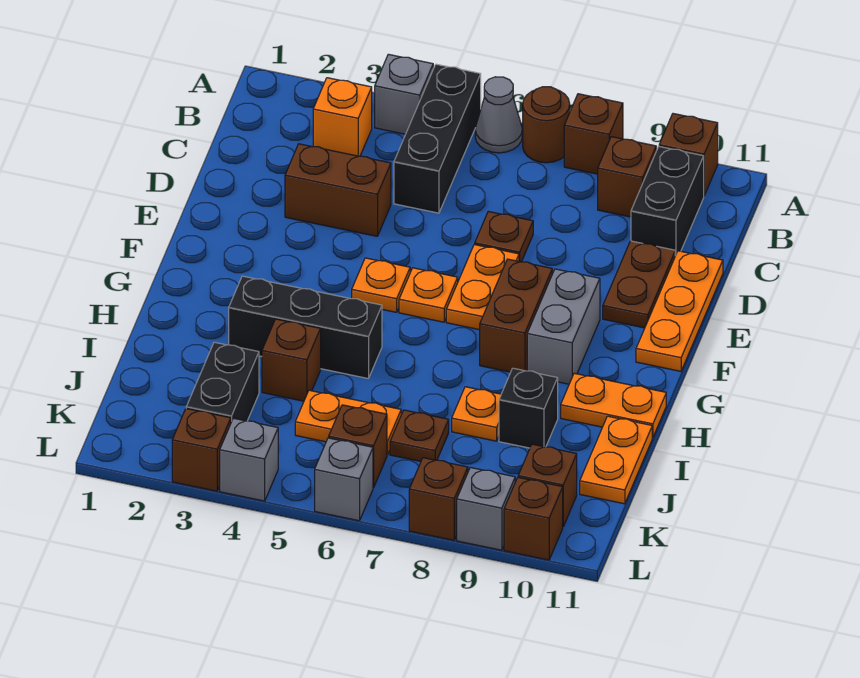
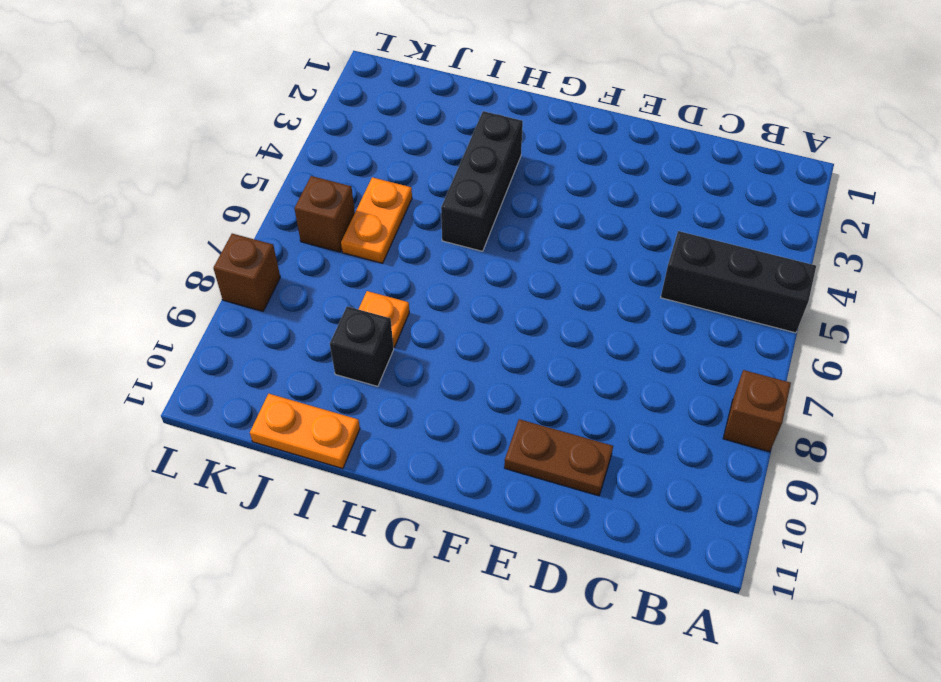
none -> grey brick A4 level 1
none -> grey cone A6 level 1
none -> brown round brick A7 level 1
none -> brown brick A10 level 1

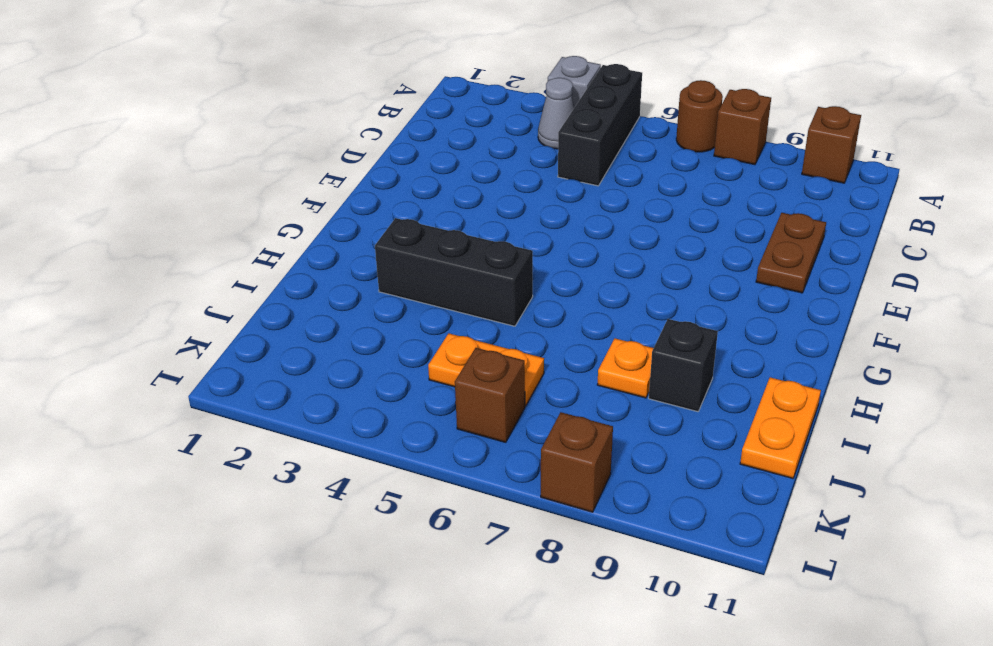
grey cone B4 level 1 -> grey cone A6 level 1
none -> orange brick B3 level 1
none -> brown brick B9 level 1
none -> black brick B10:C10 level 1
none -> brown brick D3:D4 level 1

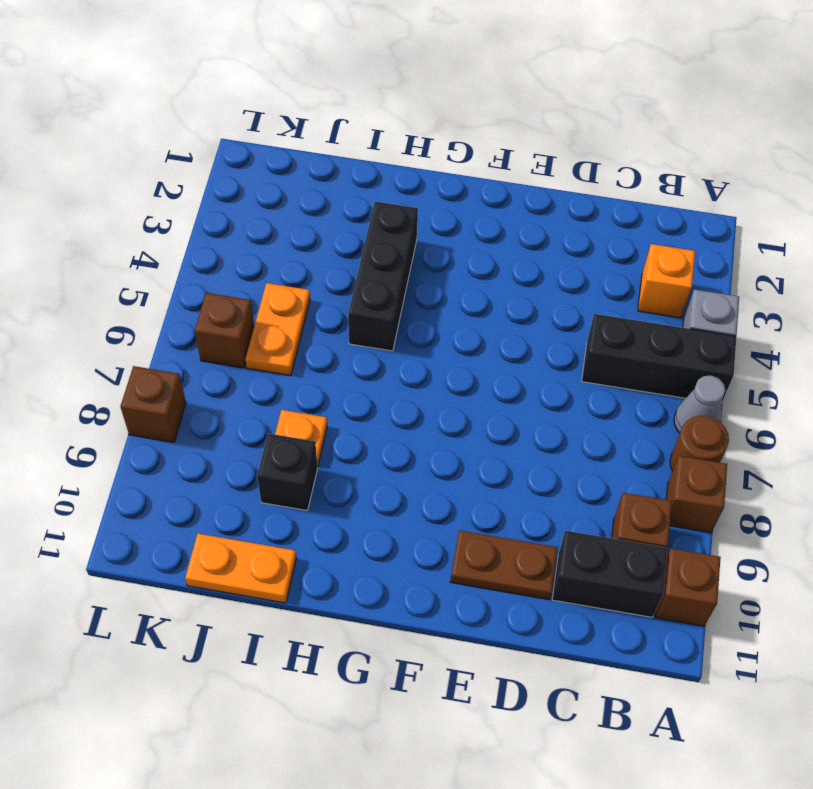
none -> brown brick D3:D4 level 1
none -> brown plate D7 level 1
none -> orange plate D11:F11 level 1
none -> orange plate E7:F7 level 1

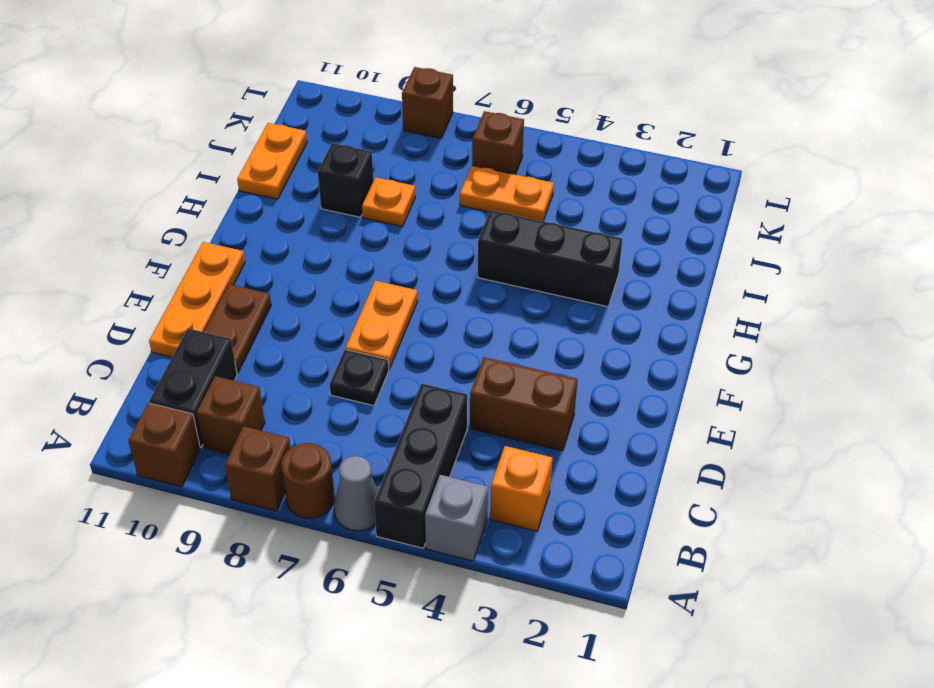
black plate D7 level 1 -> brown plate D7 level 1
none -> orange plate F5 level 1
none -> orange plate F6 level 1
none -> brown brick F8:G8 level 1
none -> grey brick F9:G9 level 1

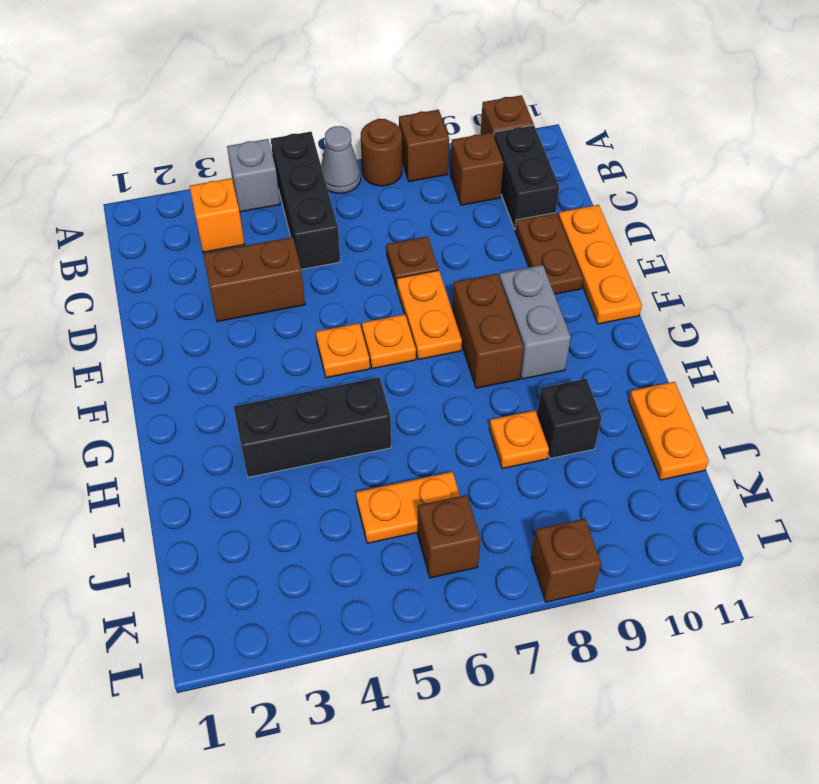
none -> orange plate H10:H11 level 1
none -> brown brick I4 level 1
none -> black brick J3:K3 level 1
none -> brown plate J7 level 1

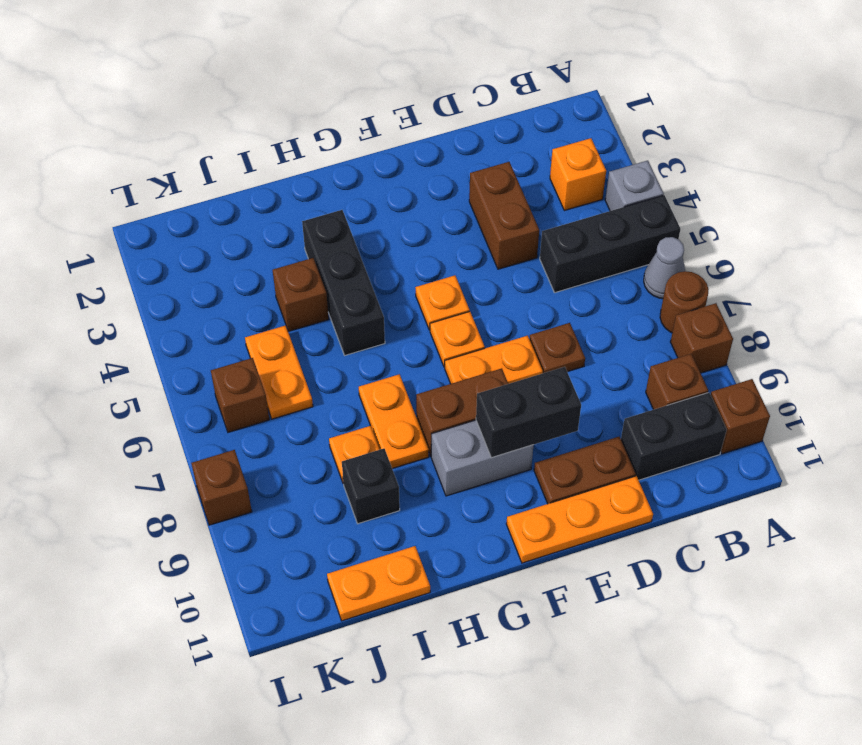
black brick E9:F9 level 2 -> black brick J3:K3 level 1
orange plate H7:H8 level 1 -> orange plate H10:H11 level 1
none -> brown plate J7 level 1
none -> brown brick K10 level 1
none -> brown brick L3 level 1
none -> grey brick L4 level 1

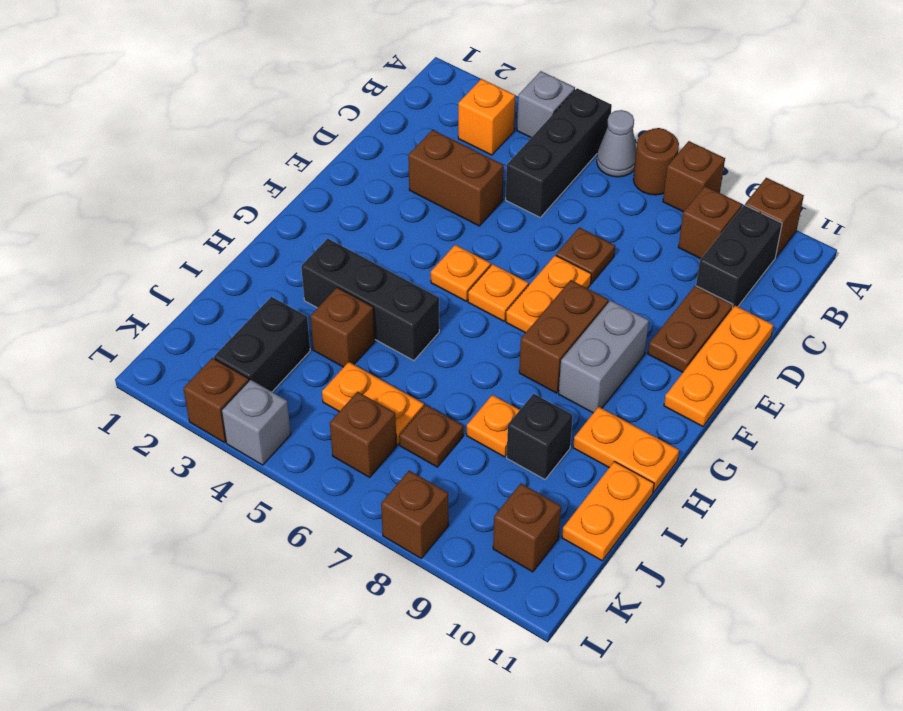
none -> grey brick L6 level 1
none -> grey brick L9 level 1
none -> brown brick L10 level 1

